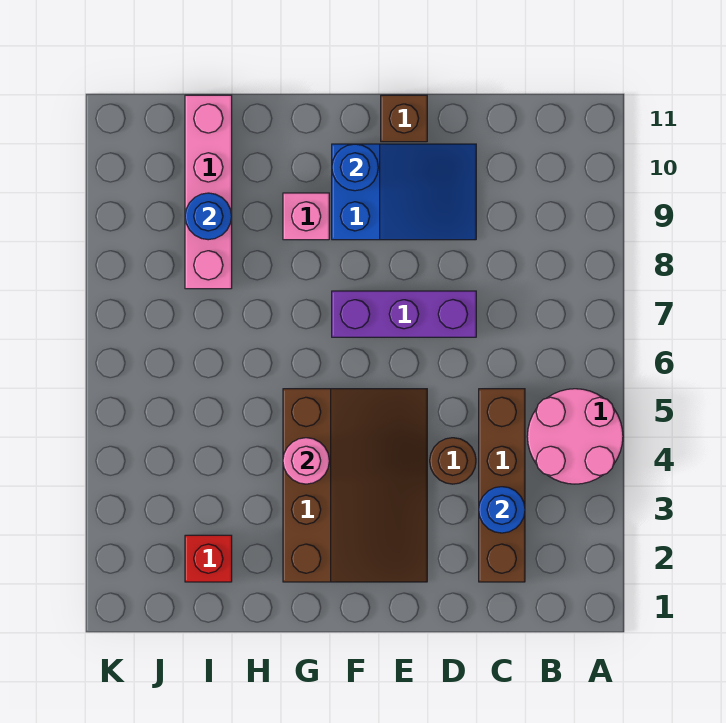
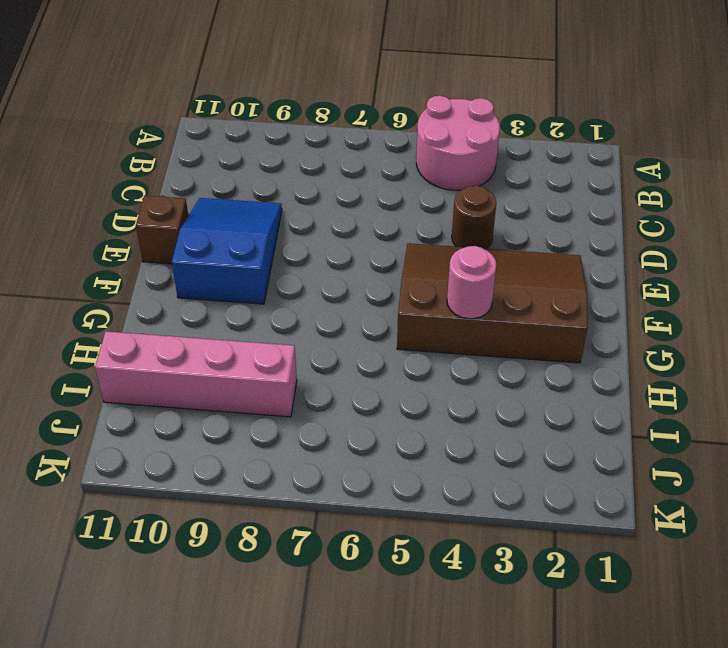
none -> brown brick C2:C5 level 1
none -> purple brick D7:F7 level 1
none -> pink brick G9 level 1

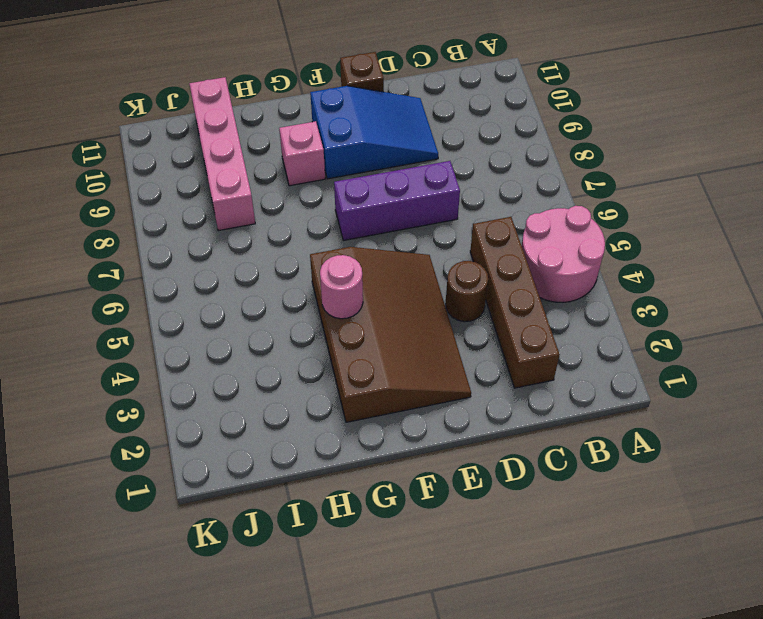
none -> red brick I2 level 1
none -> blue round brick C3 level 2
none -> blue round brick F10 level 2

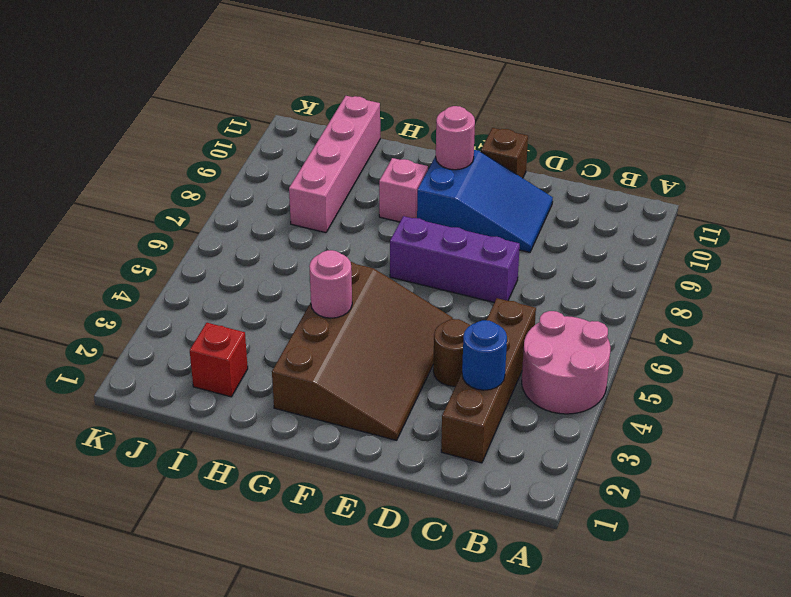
pink round brick F10 level 2 -> blue round brick F10 level 2
none -> blue round brick I9 level 2

